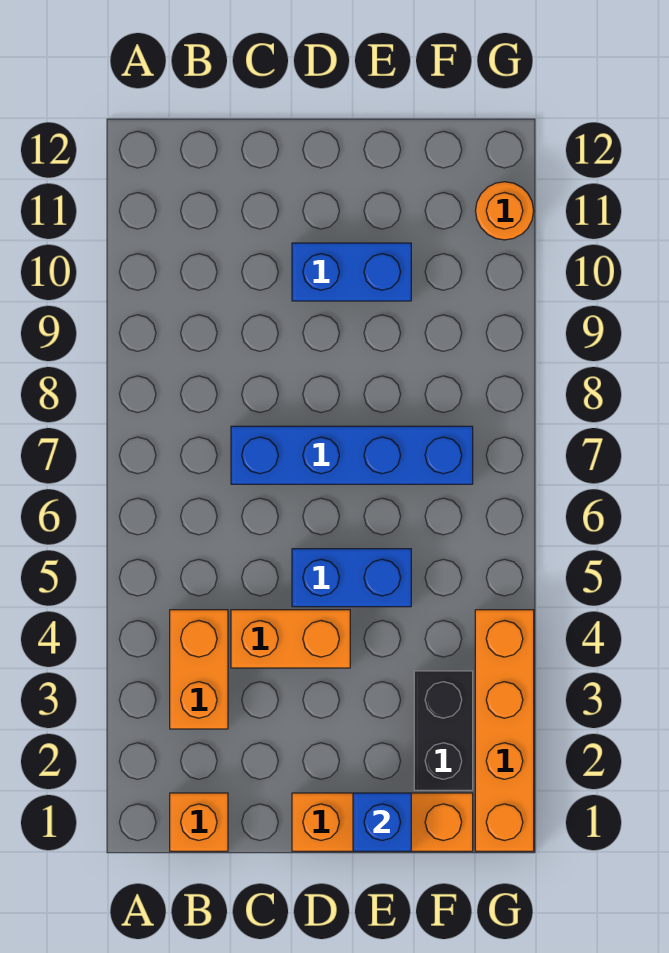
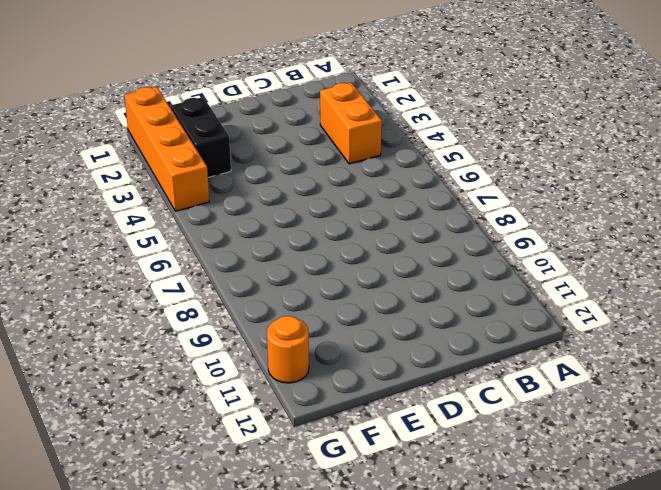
none -> orange brick B1 level 1
none -> orange brick C4:D4 level 1

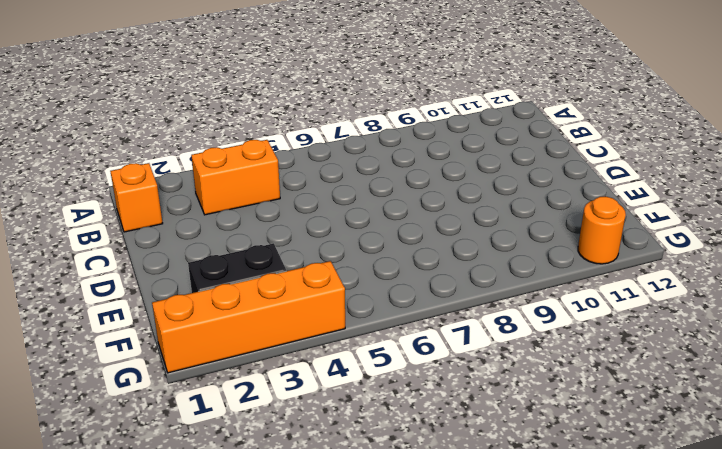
none -> orange brick C4:D4 level 1
none -> blue brick C7:F7 level 1

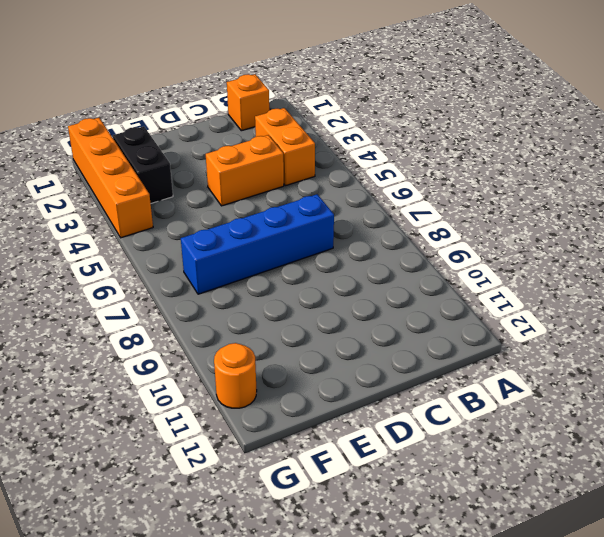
none -> orange brick D1:F1 level 1
none -> blue brick D5:E5 level 1

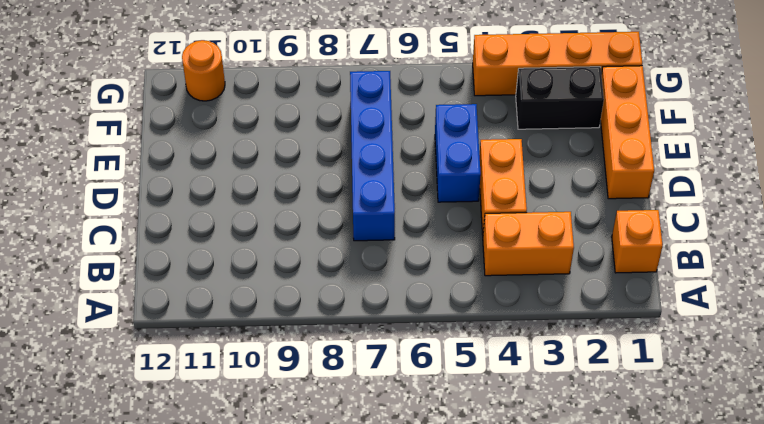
none -> blue brick D10:E10 level 1
none -> blue brick E1 level 2

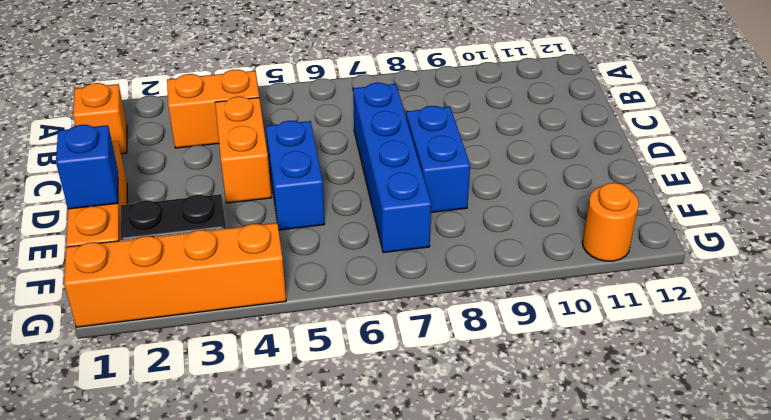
blue brick D8:E8 level 1 -> blue brick D10:E10 level 1

